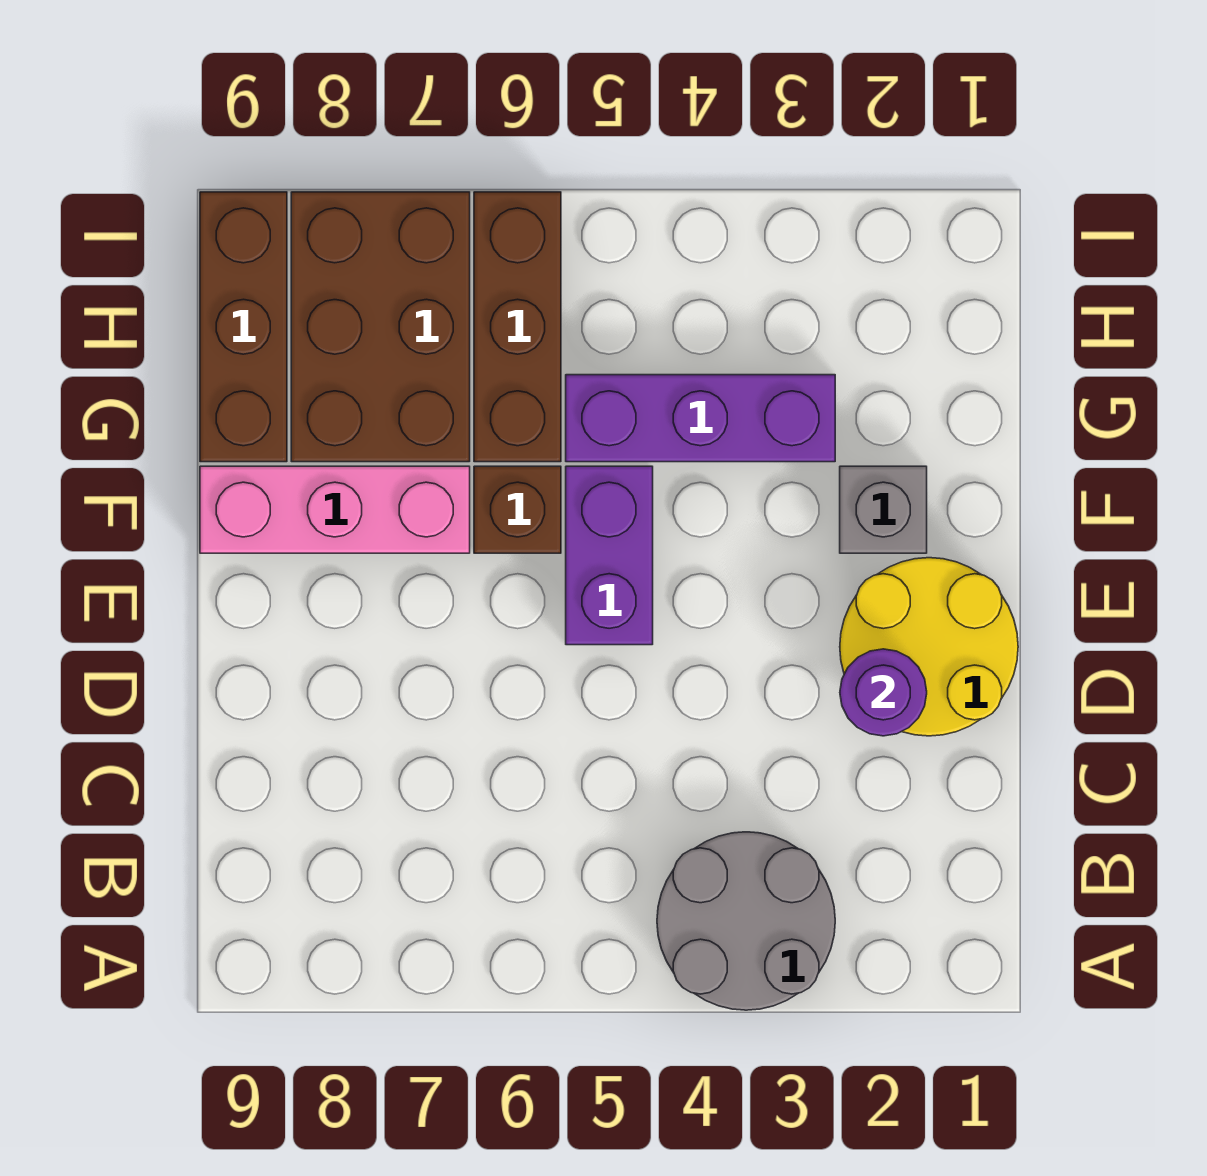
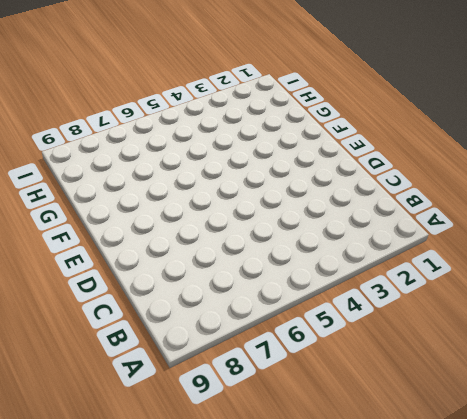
none -> grey round brick A3:B4 level 1
none -> yellow round brick D1:E2 level 1

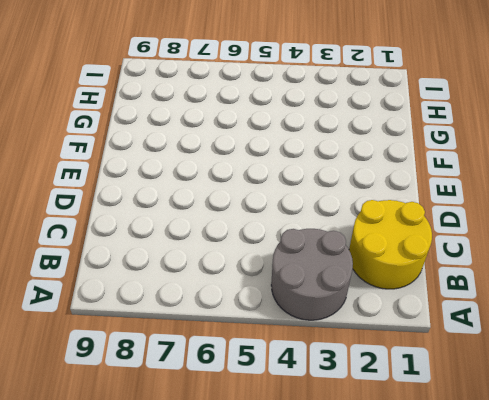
yellow round brick B1:C2 level 1 -> yellow round brick D1:E2 level 1
none -> purple brick E5:F5 level 1
none -> grey brick F2 level 1

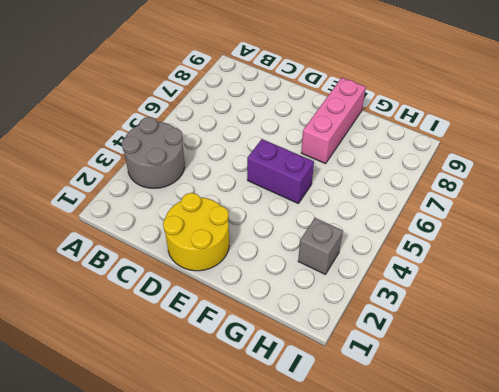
grey brick H3 level 1 -> grey brick F2 level 1
none -> brown brick F6 level 1
none -> purple brick G3:G5 level 1

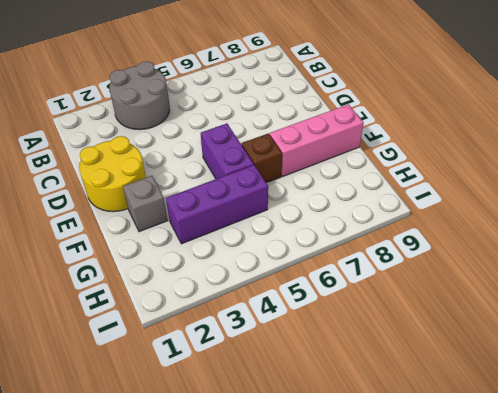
none -> brown brick G6:I6 level 1
none -> brown brick G7:I8 level 1

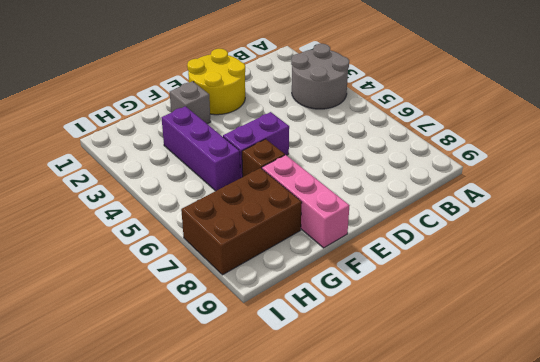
none -> brown brick G6:I6 level 1
none -> brown brick G9:I9 level 1

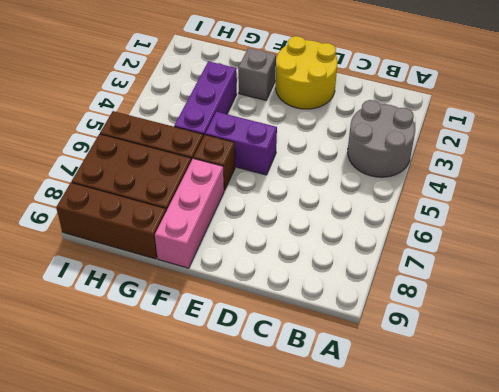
none -> purple round brick D2 level 2

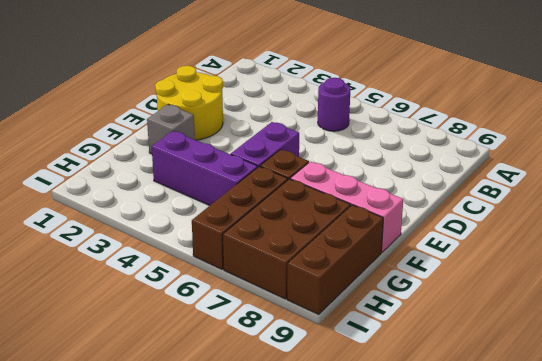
purple round brick B5 level 1 -> purple round brick D2 level 2
none -> grey round brick A3:B4 level 1

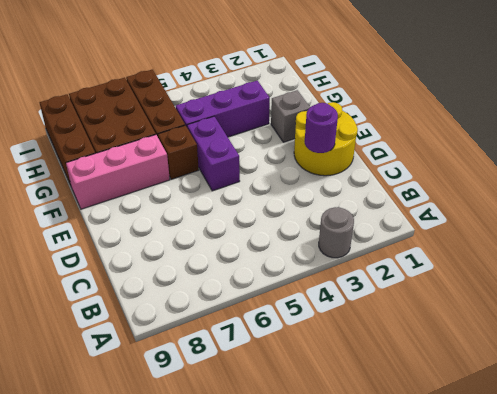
grey round brick A3 level 1 -> grey round brick A3:B4 level 1

